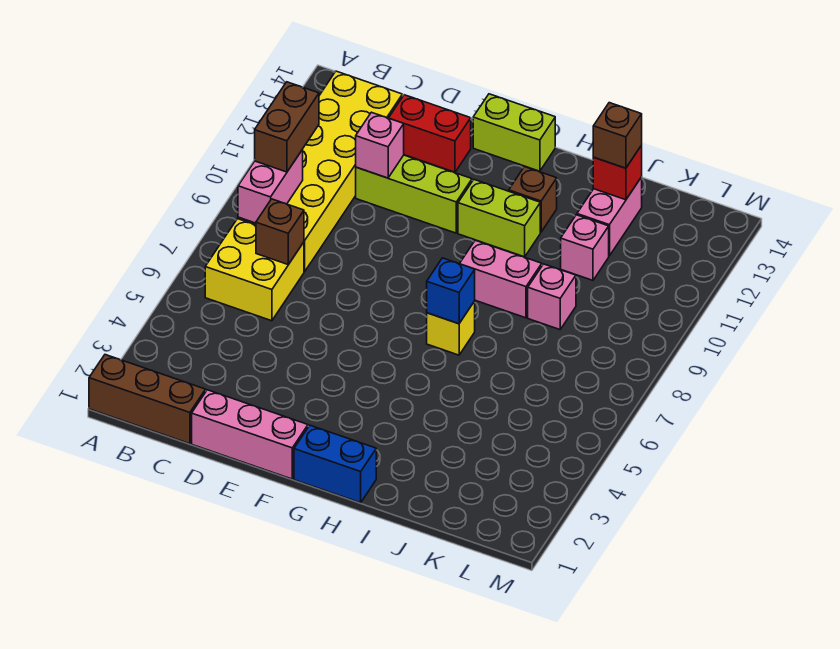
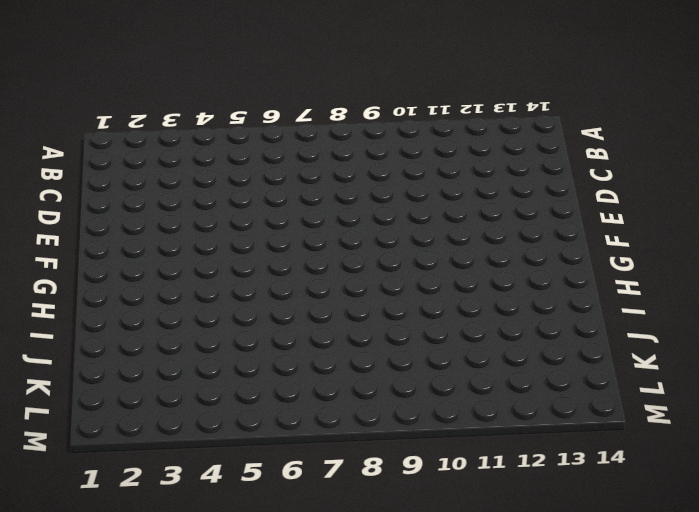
none -> brown brick A1:C1 level 1
none -> yellow brick B6:C7 level 1
none -> yellow brick B8:C13 level 1

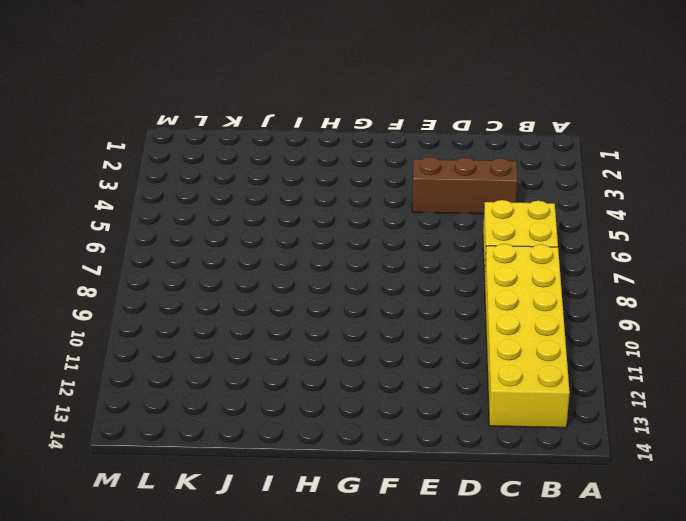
brown brick C4:E4 level 1 -> brown brick A1:C1 level 1
none -> pink brick D1:F1 level 1
none -> lime brick D11:F11 level 1
none -> red brick D13:E13 level 1

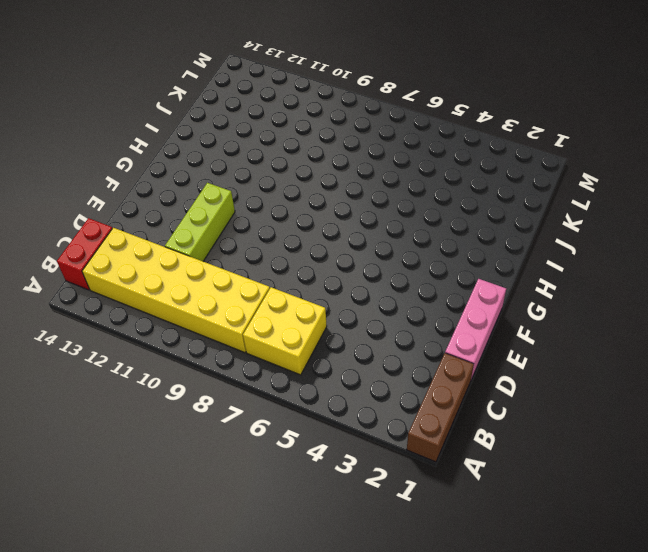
red brick B14:C14 level 1 -> red brick D13:E13 level 1
none -> lime brick F14:G14 level 1
none -> blue brick G1:H1 level 1
none -> lime brick G11:H11 level 1

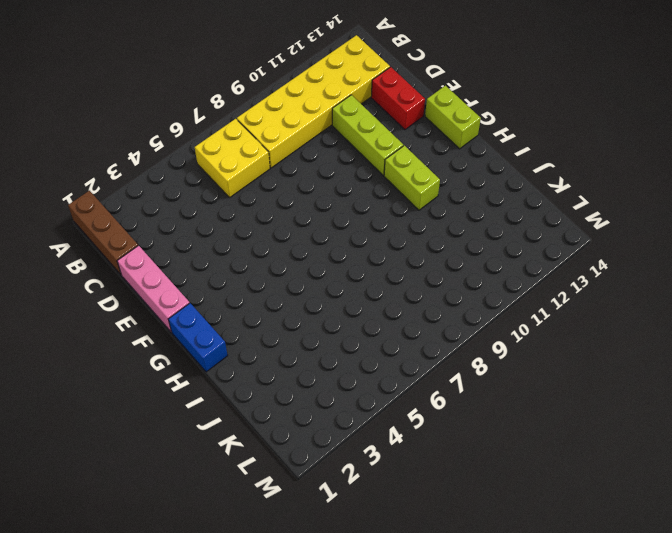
none -> yellow brick H7 level 1
none -> pink brick H9:I9 level 1
none -> brown brick H12 level 1

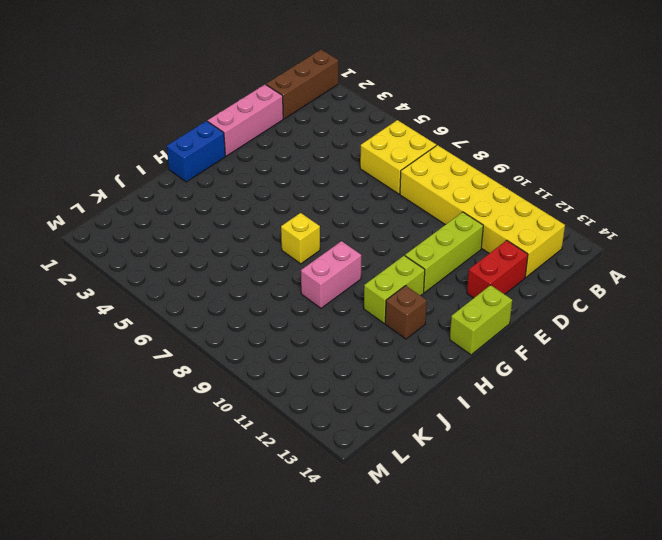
none -> pink brick J9 level 1
none -> pink brick J11 level 1
none -> pink brick J12:J13 level 1

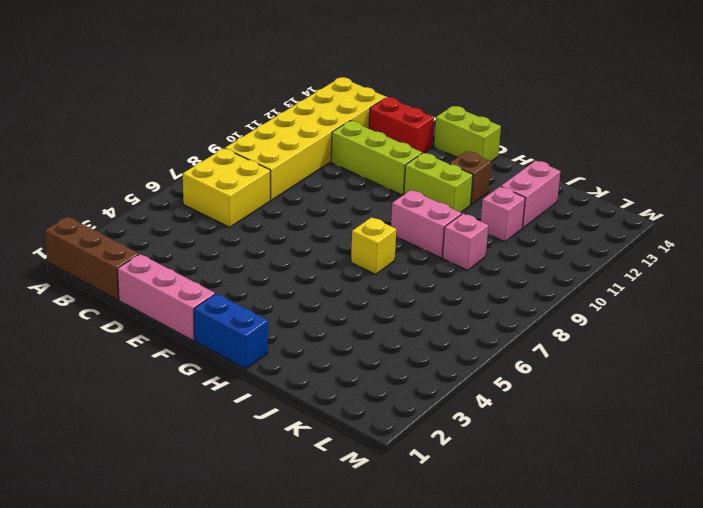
none -> pink brick B8:B9 level 2
none -> brown brick C7 level 2
none -> pink brick D11 level 2

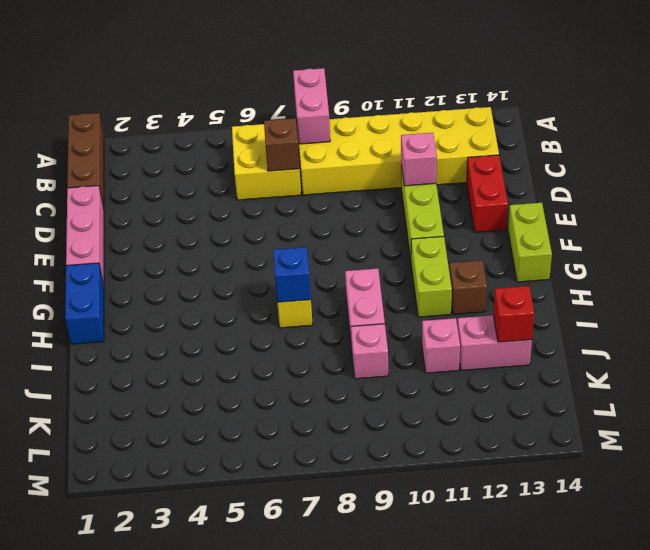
pink brick A8:B8 level 2 -> pink brick B8:B9 level 2
none -> brown brick B9:B10 level 3
none -> brown brick J13 level 3

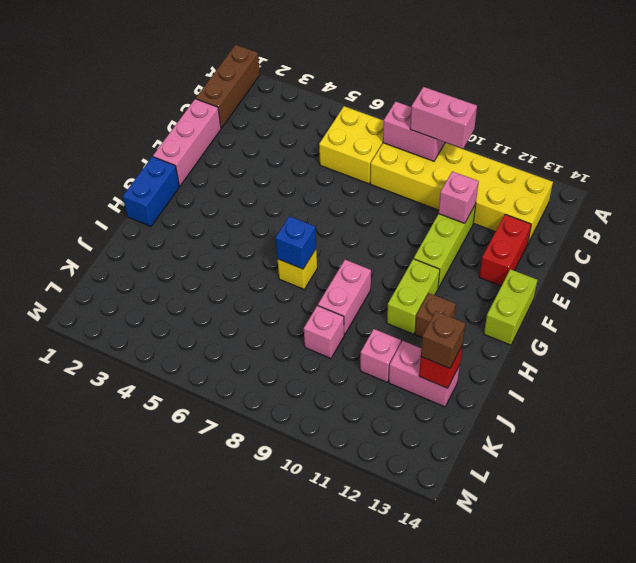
pink brick B9:B10 level 3 -> brown brick B9:B10 level 3
none -> brown brick C7 level 2

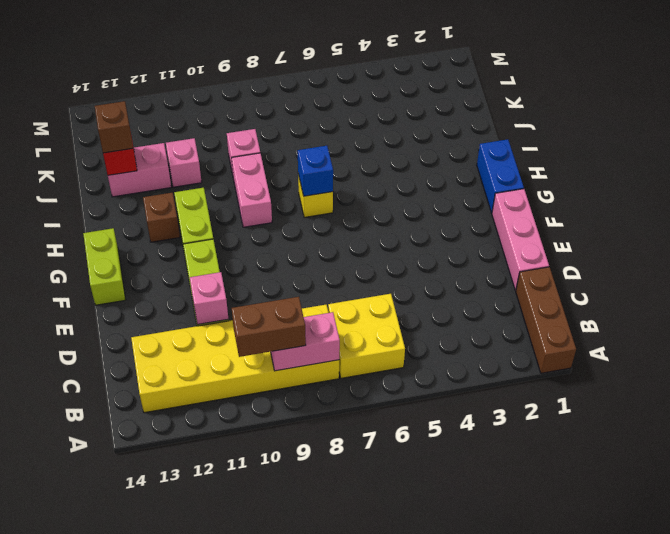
none -> red brick D13:E13 level 1
none -> brown brick C7 level 2

